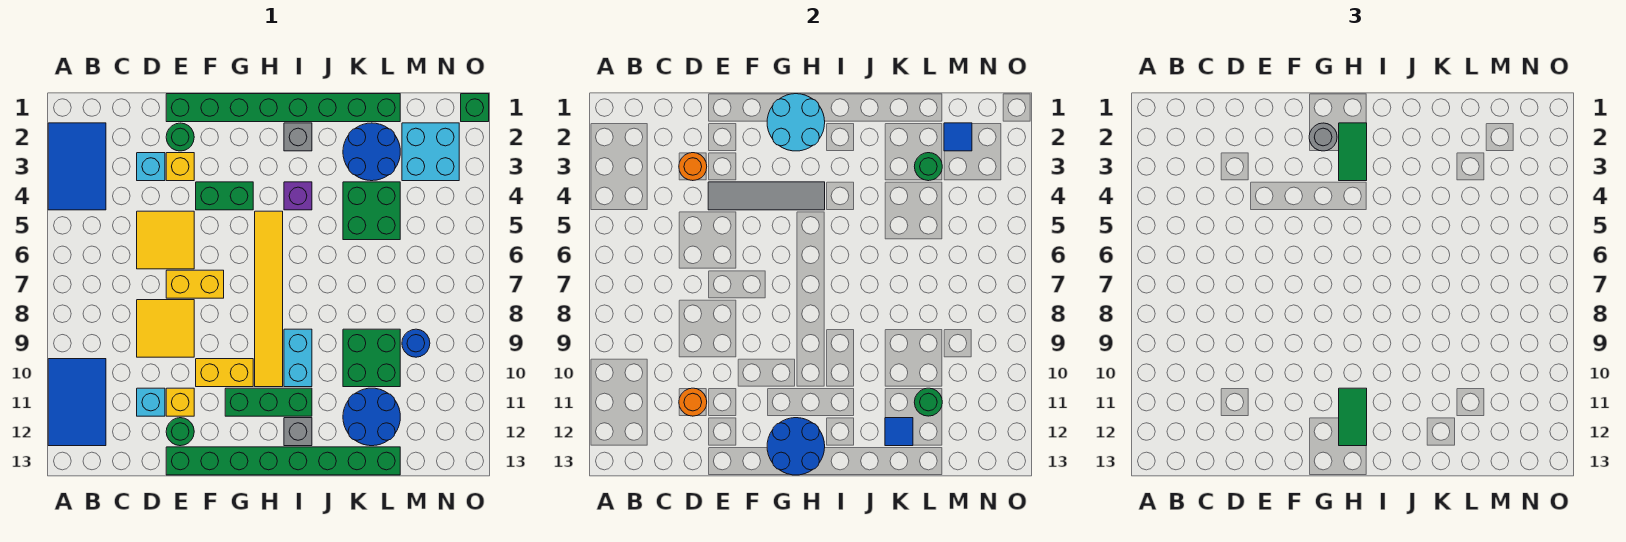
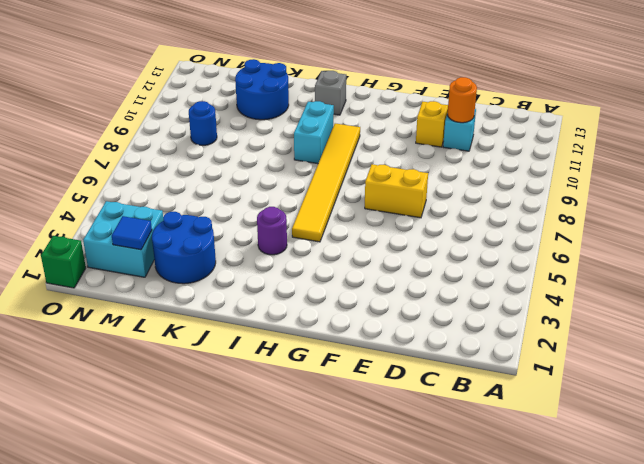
purple round brick I4 level 1 -> purple brick I4 level 1
none -> blue tile A2:B4 level 1
none -> blue tile A10:B12 level 1
none -> cyan brick D3 level 1
none -> yellow tile D5:E6 level 1

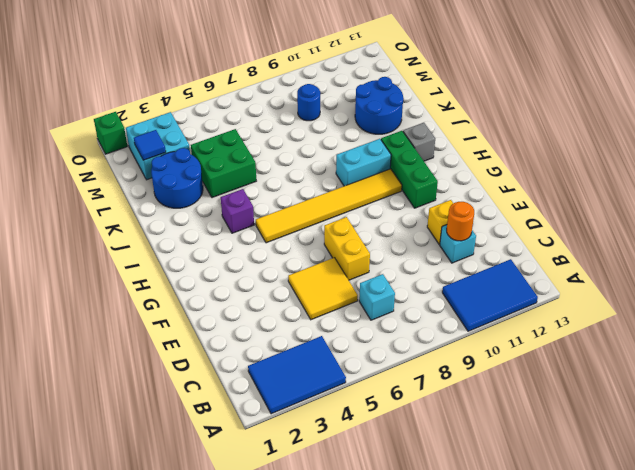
cyan brick C7 level 1 -> cyan brick D3 level 1
none -> yellow tile D8:E9 level 1
none -> green brick E1:L1 level 1
none -> green round brick E2 level 1
none -> yellow brick E3 level 1

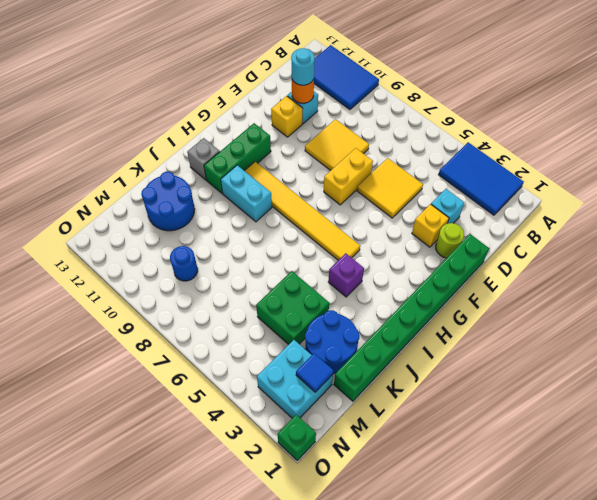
cyan round brick D11 level 3 -> none
lime round brick E2 level 1 -> green round brick E2 level 1
none -> green round brick E12 level 1
none -> green brick E13:L13 level 1
none -> green brick F4:G4 level 1
none -> yellow brick F10:G10 level 1

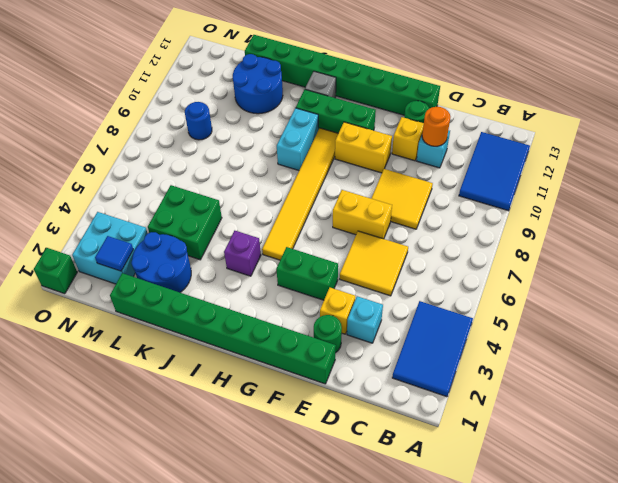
none -> grey brick I2 level 1
none -> green brick K9:L10 level 1
none -> orange round brick D3 level 2
none -> grey tile E4:H4 level 2

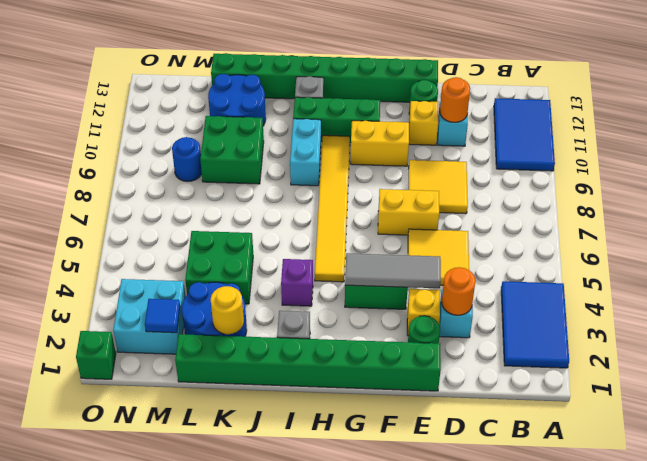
grey tile E4:G4 level 2 -> grey tile E4:H4 level 2
yellow round brick K2 level 2 -> none
none -> cyan round brick G1:H2 level 2
none -> blue round brick G12:H13 level 2
none -> blue tile K12 level 2
none -> green round brick L3 level 2

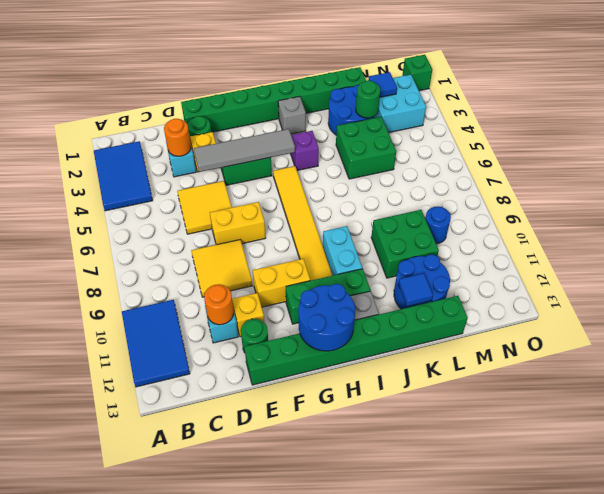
none -> cyan round brick G1:H2 level 2
none -> green round brick L11 level 2
none -> grey round brick G2 level 3
none -> green tile H2:H3 level 3

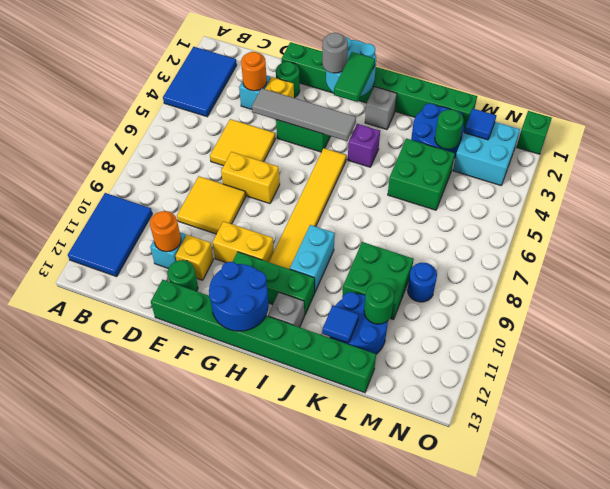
none -> green tile H11:H12 level 3

